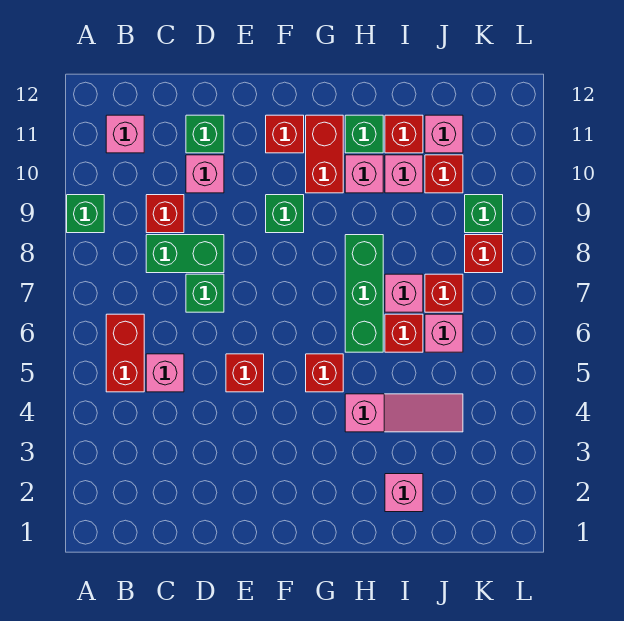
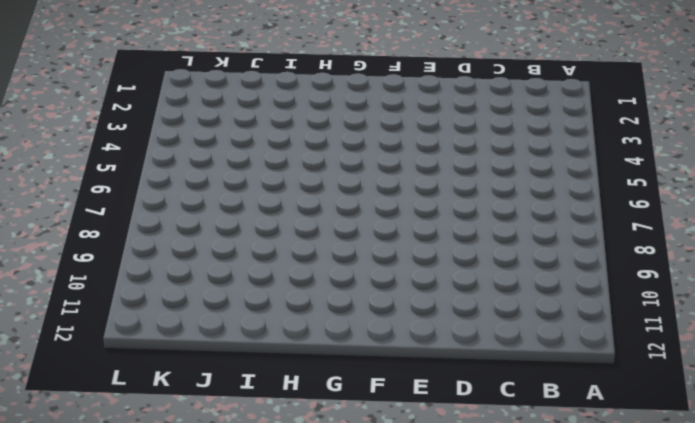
none -> green brick A9 level 1
none -> red brick B5:B6 level 1
none -> pink brick B11 level 1

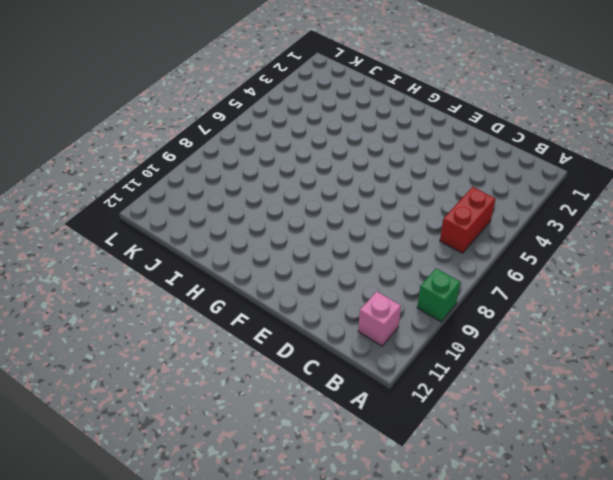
none -> pink brick C5 level 1
none -> green brick C8:D8 level 1
none -> red brick C9 level 1

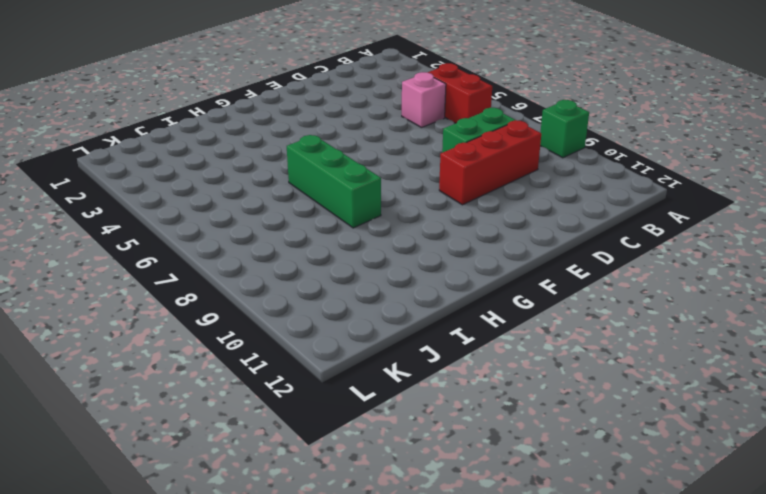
red brick C9:E9 level 1 -> red brick C9 level 1
none -> pink brick B11 level 1
none -> green brick D7 level 1
none -> pink brick D10 level 1

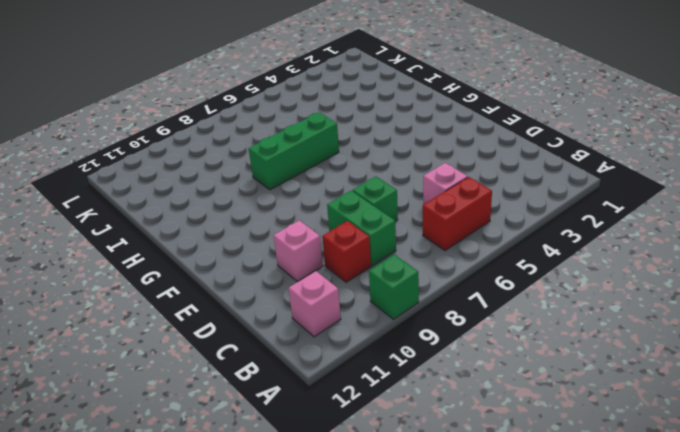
none -> green brick D11 level 1
none -> red brick E5 level 1
none -> green brick F9 level 1

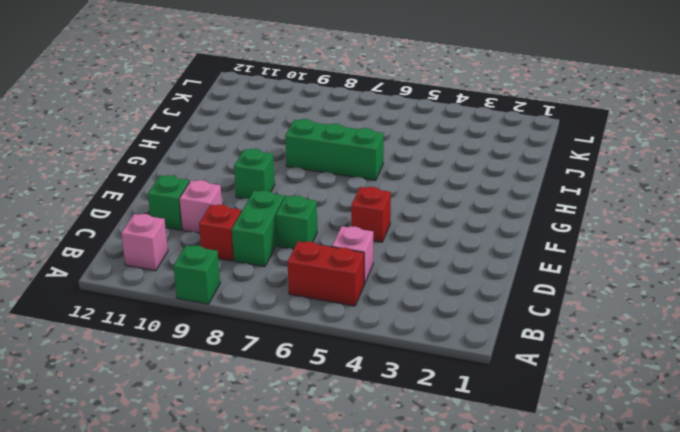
none -> red brick F11 level 1
none -> red brick G5 level 1
none -> red brick G10:G11 level 1

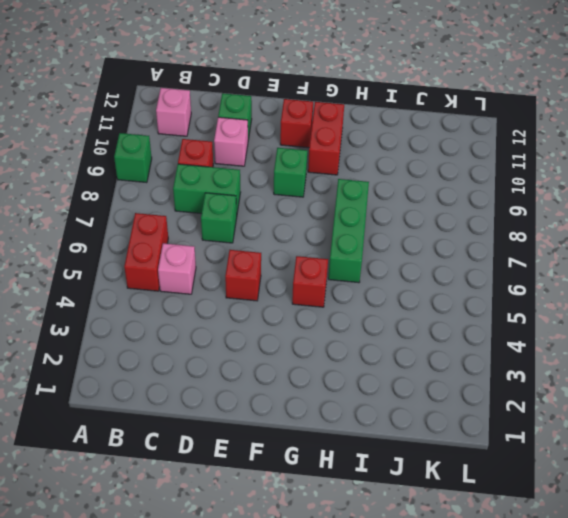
none -> pink slope H4:J4 level 1 top H
none -> pink brick H10 level 1
none -> green brick H11 level 1

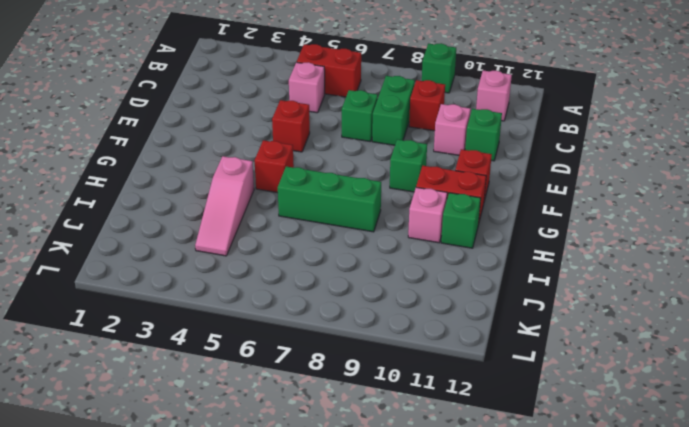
none -> pink brick I2 level 1
none -> red brick I6 level 1
none -> pink brick I7 level 1

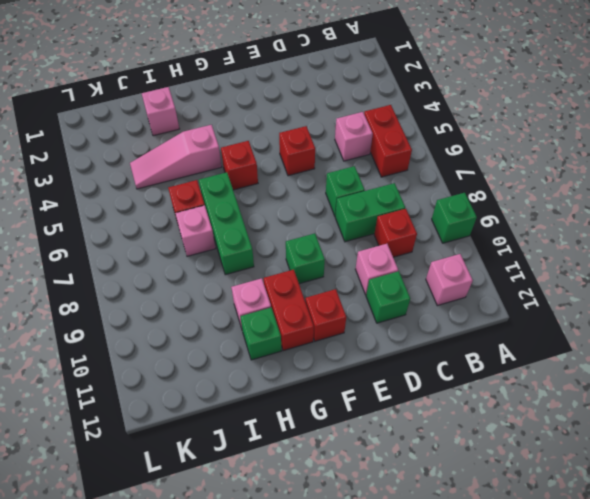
none -> pink brick I10 level 1
none -> red brick I11 level 1
none -> pink brick J6 level 1

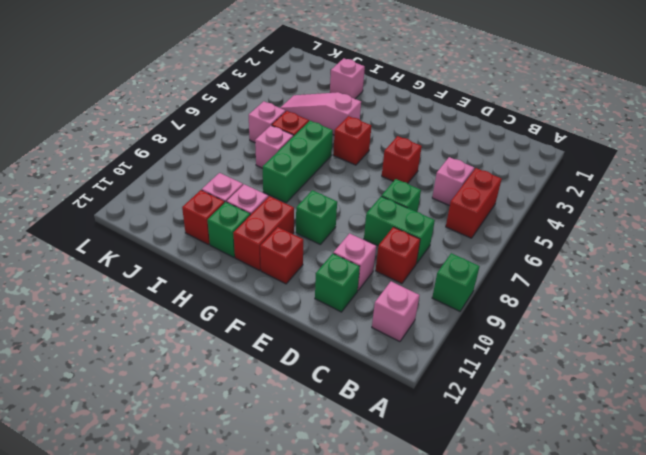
none -> red brick J7 level 1
none -> red brick J10 level 1
none -> pink brick J11 level 1

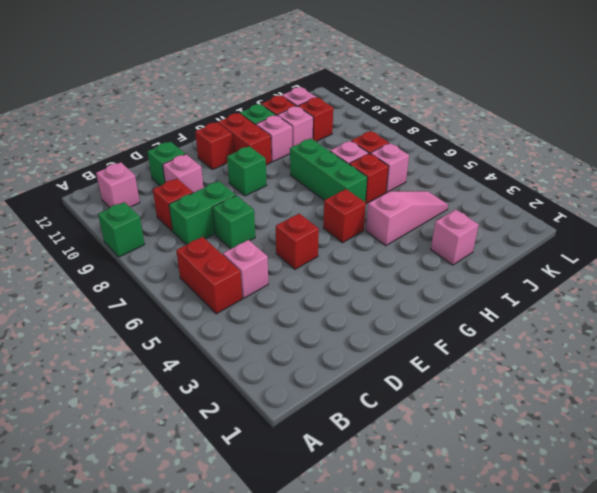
none -> red brick K8 level 1
none -> green brick K9 level 1

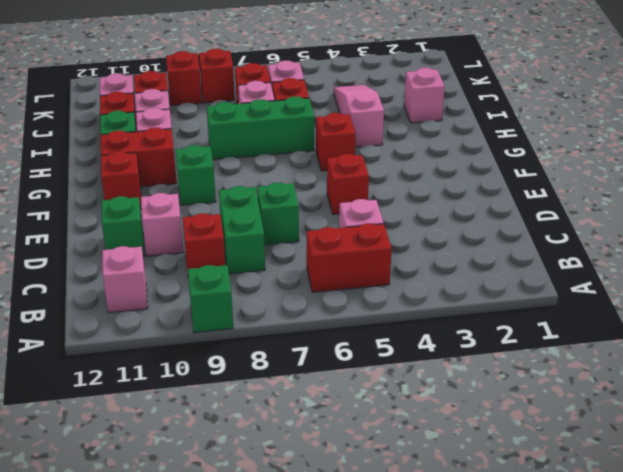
red brick K9 level 1 -> green brick K9 level 1

